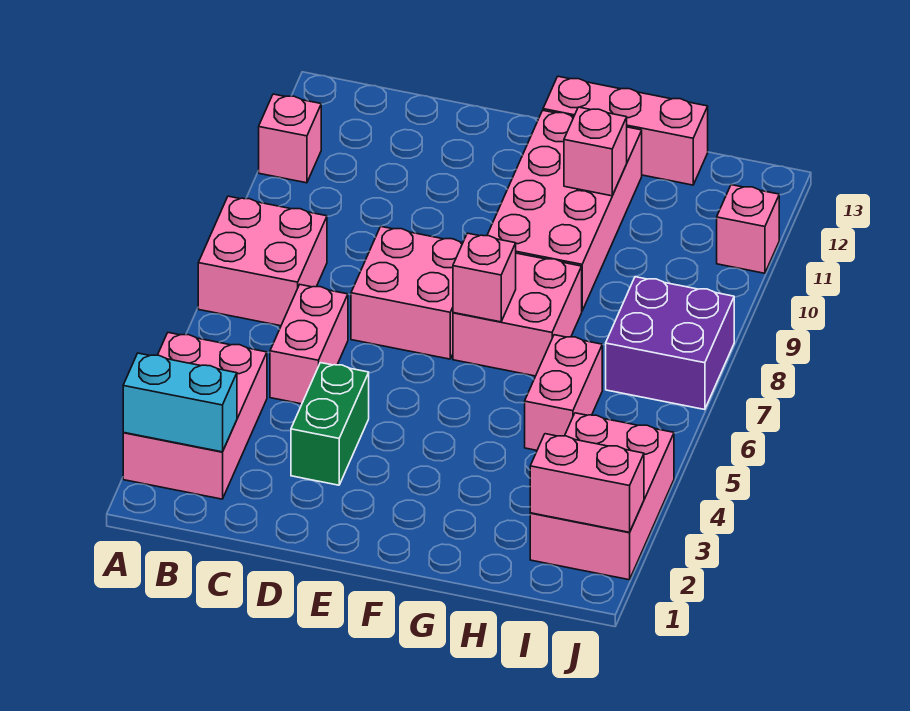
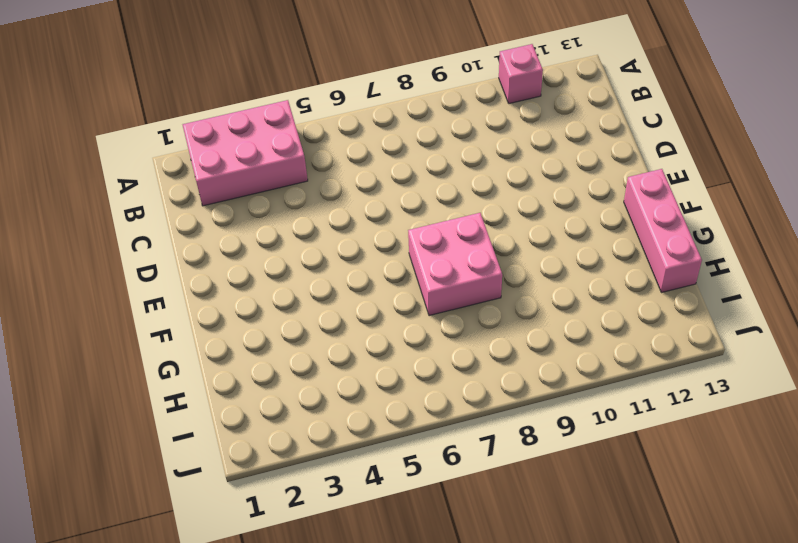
none -> pink brick A7:B8 level 1
none -> pink brick C5:C6 level 1
none -> green brick D3:D4 level 1

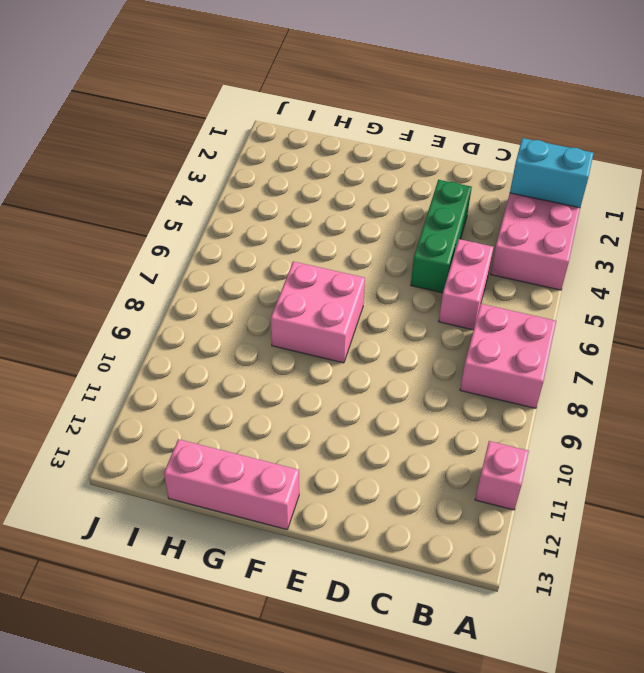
green brick D3:D5 level 1 -> green brick D3:D4 level 1
none -> pink brick D7:E8 level 1
none -> pink brick F9:G12 level 1
none -> pink brick H5:H6 level 1

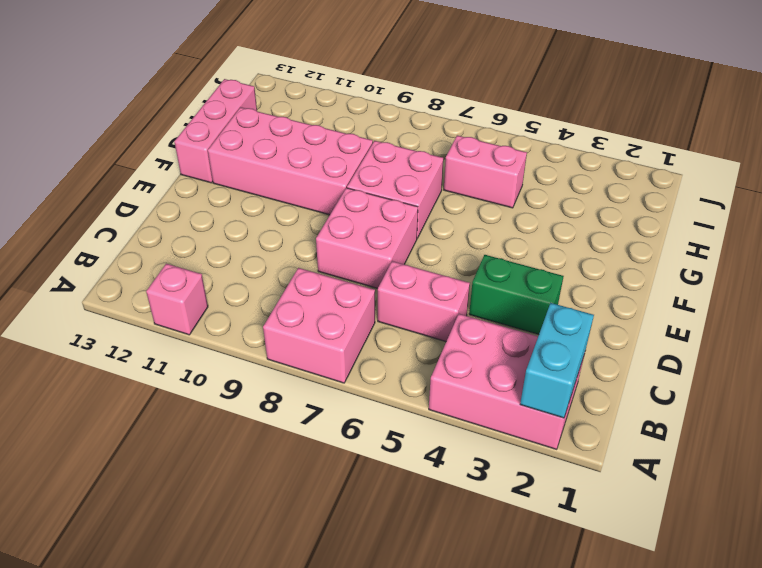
none -> pink brick I2:J4 level 1
none -> purple brick I7:J8 level 1
none -> pink brick J11 level 1

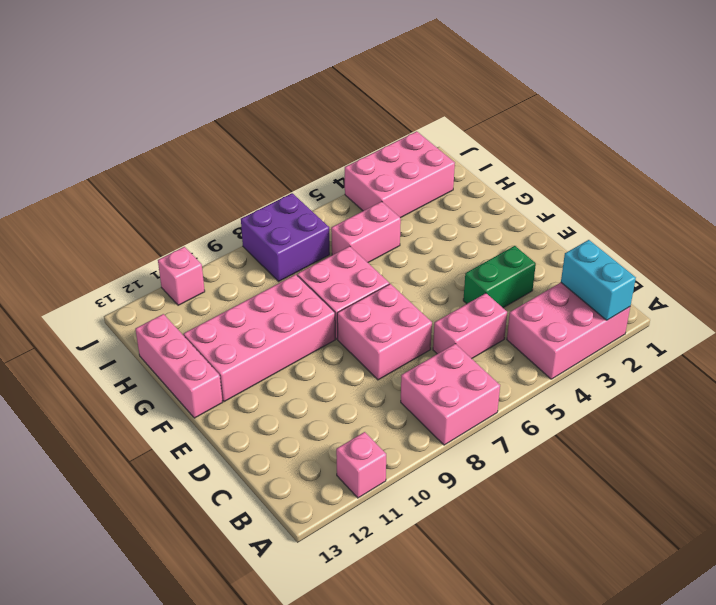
none -> pink brick F7 level 2
none -> pink brick G11 level 2
none -> pink brick I2:J2 level 2

